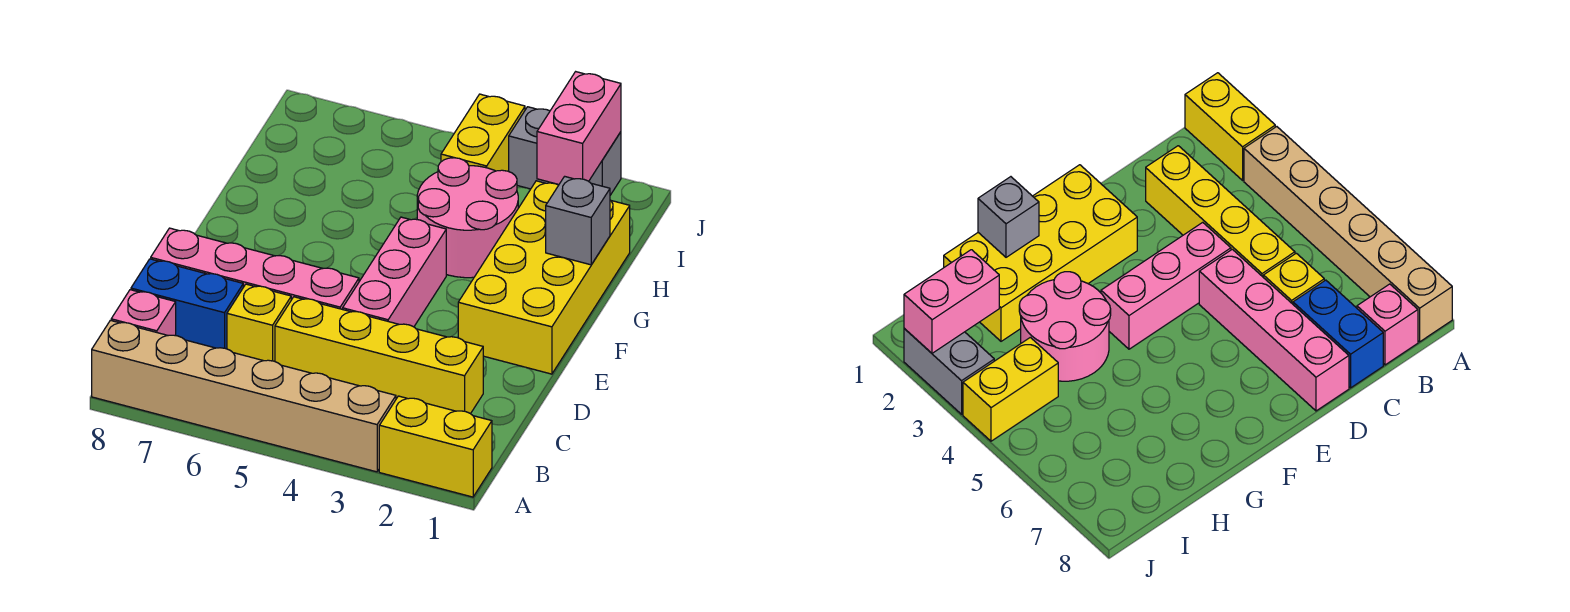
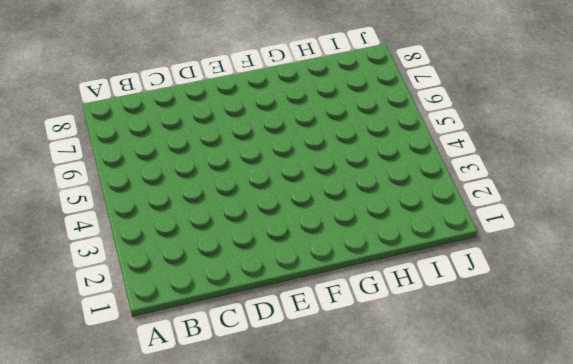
none -> yellow brick A1:A2 level 1
none -> tan brick A3:A8 level 1
none -> pink brick B8 level 1

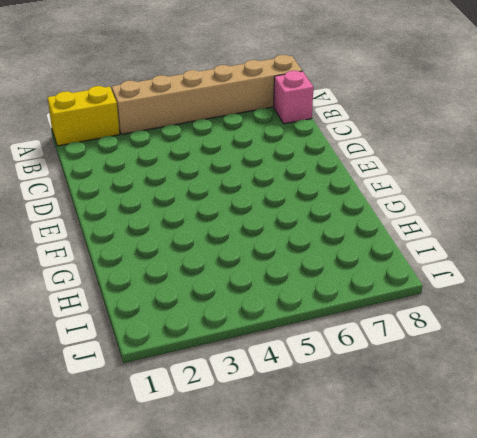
none -> yellow brick C2:C5 level 1
none -> yellow brick C6 level 1
none -> blue brick C7:C8 level 1

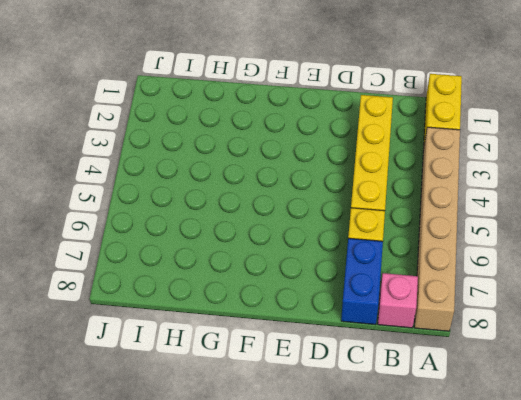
none -> pink brick D4:F4 level 1
none -> pink brick D5:D8 level 1
none -> yellow brick E1:H2 level 1

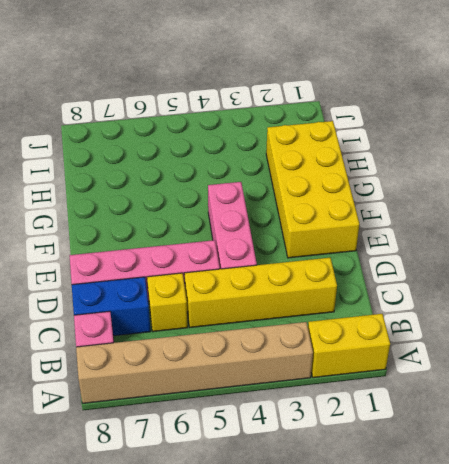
none -> pink round brick G3:H4 level 1
none -> yellow brick I4:J4 level 1
none -> grey brick J2:J3 level 1

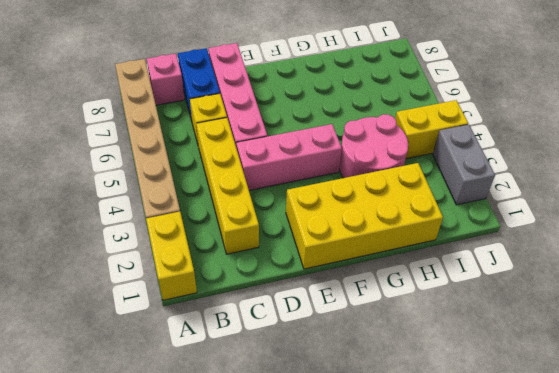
none -> grey brick G1 level 2
none -> pink brick I2:J2 level 2

